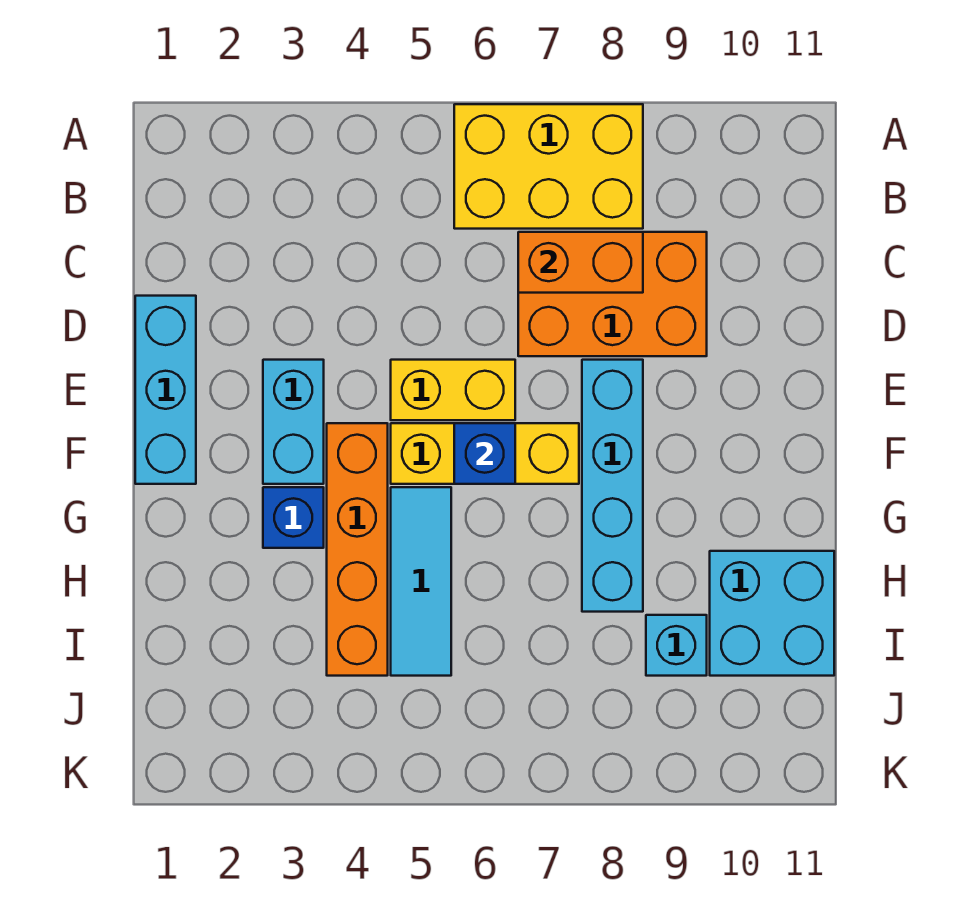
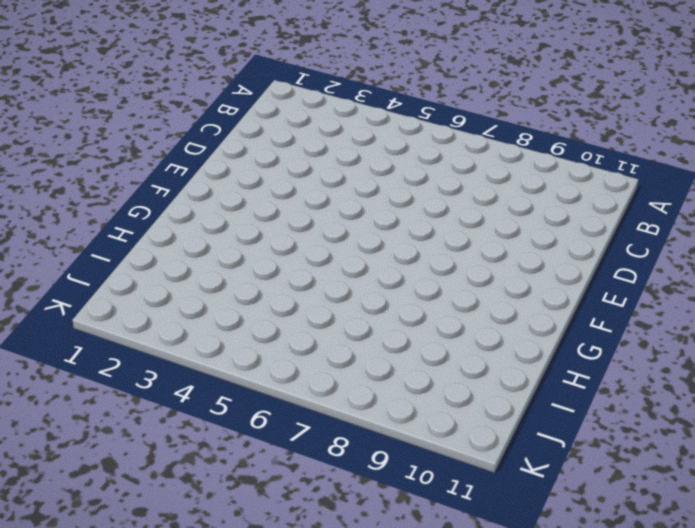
none -> yellow brick A6:B8 level 1
none -> orange brick C7:D9 level 1
none -> cyan brick D1:F1 level 1

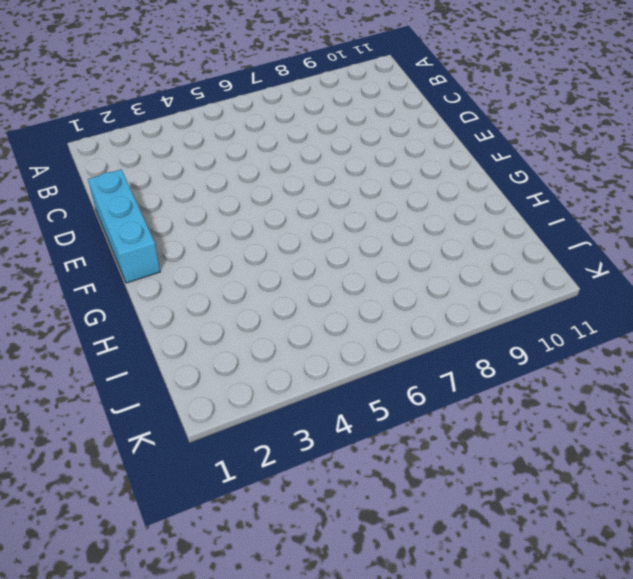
none -> yellow brick A6:B8 level 1
none -> orange brick C7:D9 level 1
none -> cyan brick E3:F3 level 1

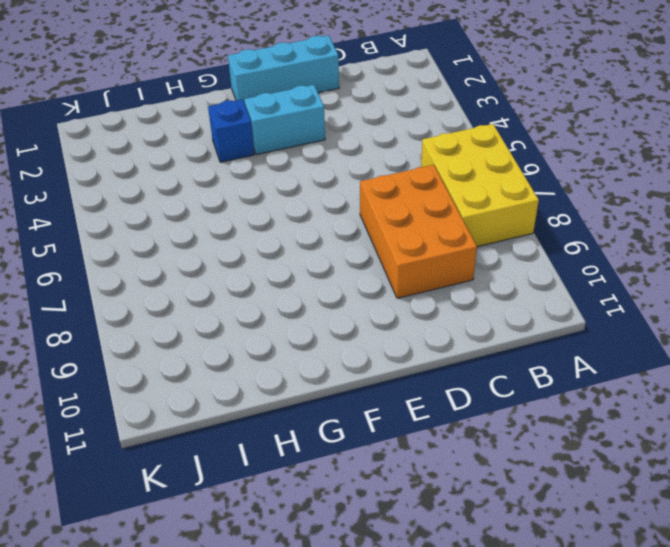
none -> yellow brick E5:E6 level 1
none -> cyan brick E8:H8 level 1
none -> orange brick F4:I4 level 1

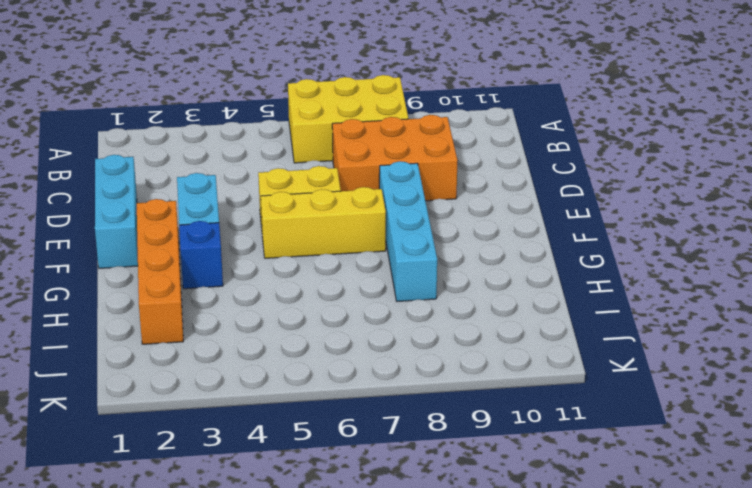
orange brick F2:I2 level 1 -> orange brick F4:I4 level 1
none -> cyan tile G5:I5 level 1
none -> cyan brick H10:I11 level 1
none -> cyan brick I9 level 1

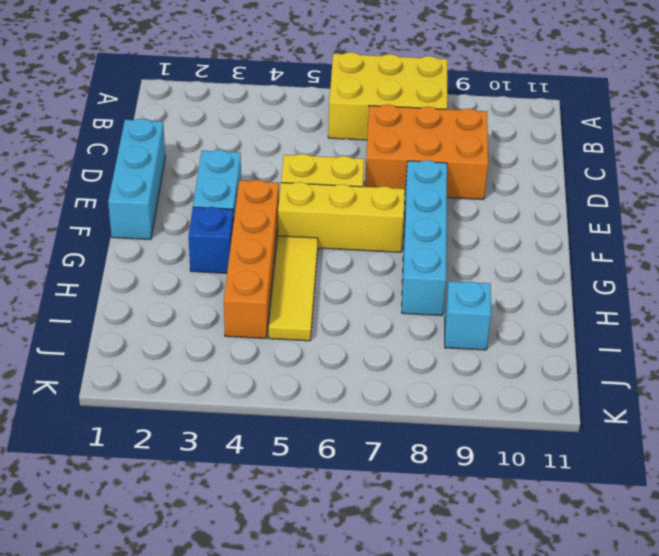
yellow tile G5:I5 level 1 -> cyan tile G5:I5 level 1
none -> cyan brick H10:I11 level 1
none -> orange brick C7:C8 level 2
none -> blue brick F6 level 2

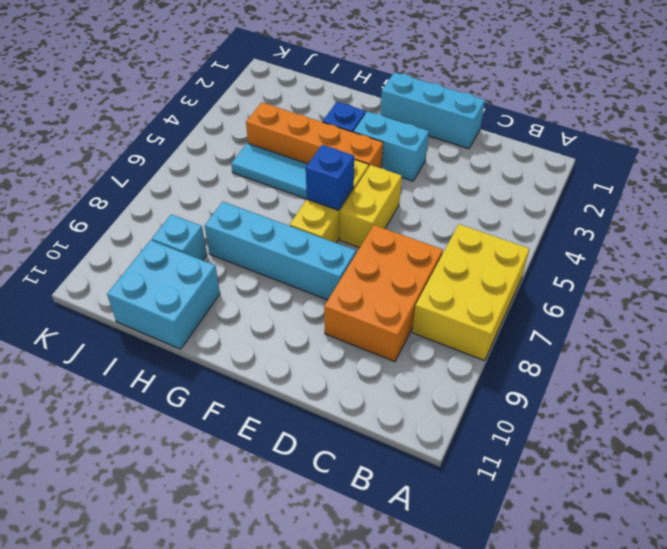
none -> orange brick C7:C8 level 2

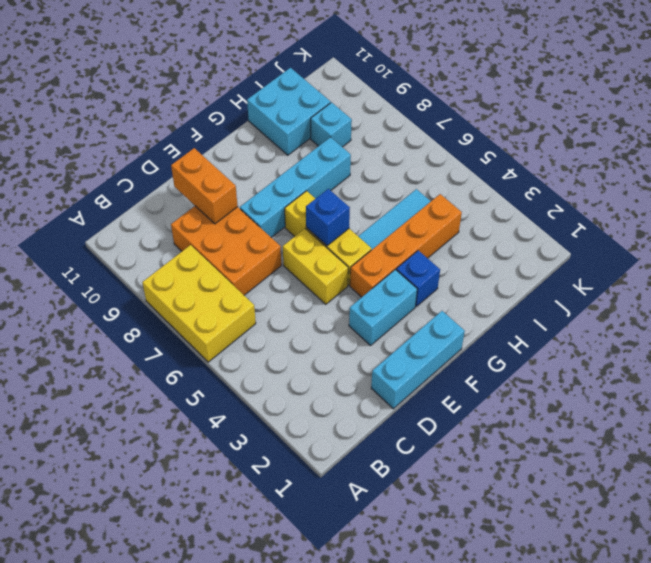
orange brick D9:D10 level 2 -> orange brick C7:C8 level 2

